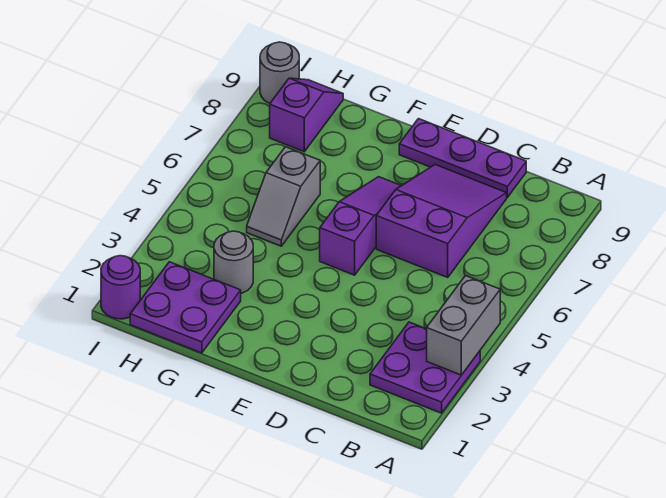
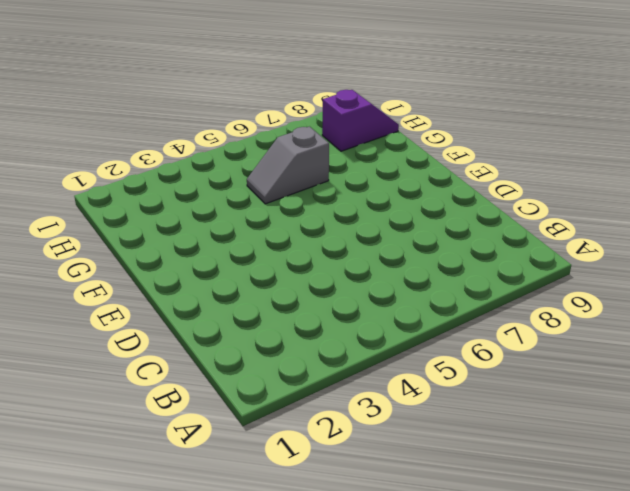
none -> purple plate A2:B3 level 1
none -> purple slope C6:D8 level 1 top 6

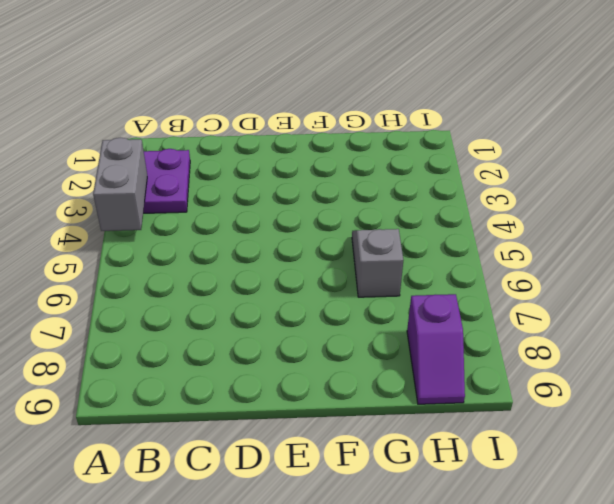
none -> purple slope C6:D8 level 1 top 6
none -> purple plate C9:E9 level 1

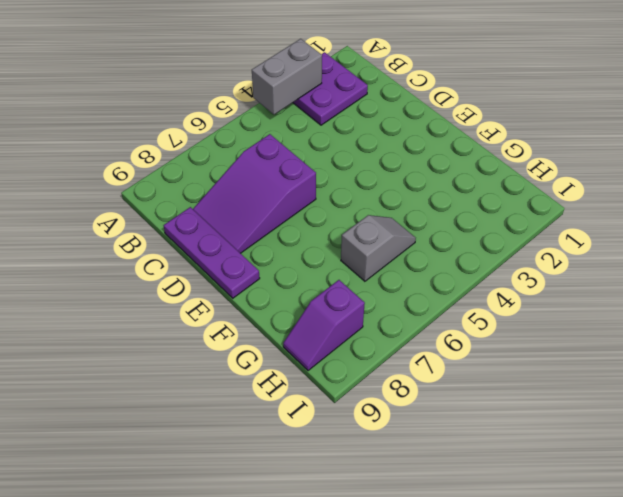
none -> purple slope E5:E7 level 1 top 5
none -> purple plate G1:H2 level 1

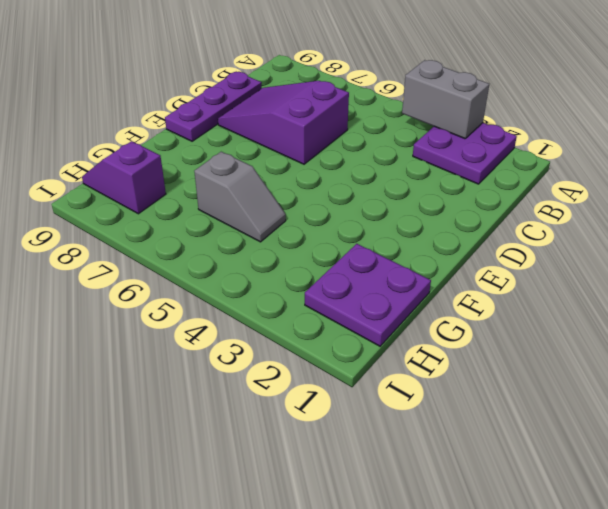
none -> purple slope E5:E7 level 1 top 5
none -> grey round brick G3 level 1

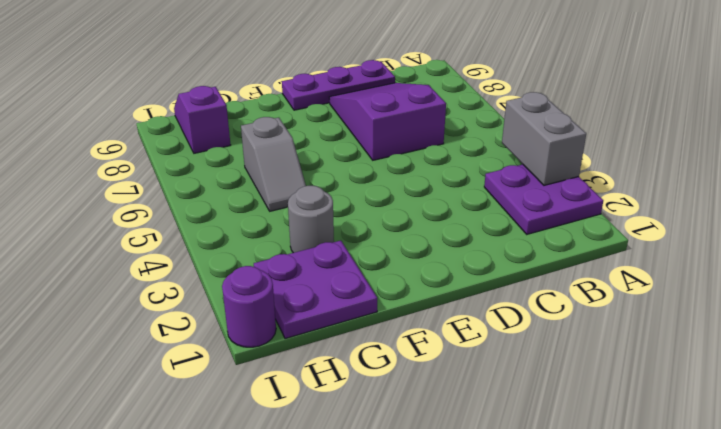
none -> purple slope E5:E7 level 1 top 5
none -> grey round brick I9 level 1

